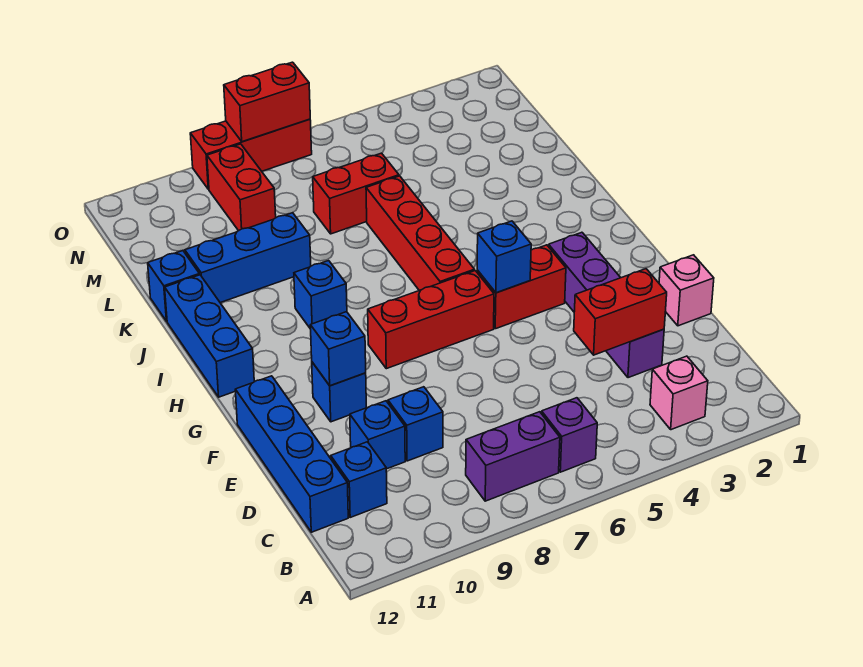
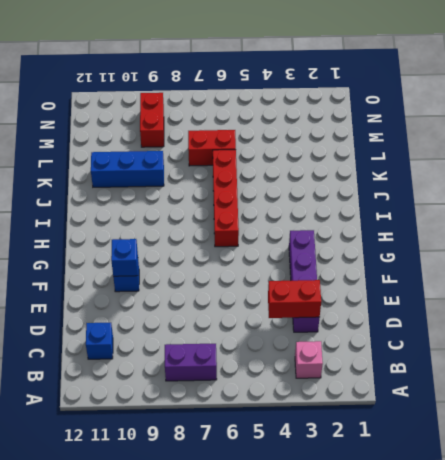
none -> purple brick B6 level 1
none -> blue brick C12:F12 level 1
none -> blue brick D9 level 1

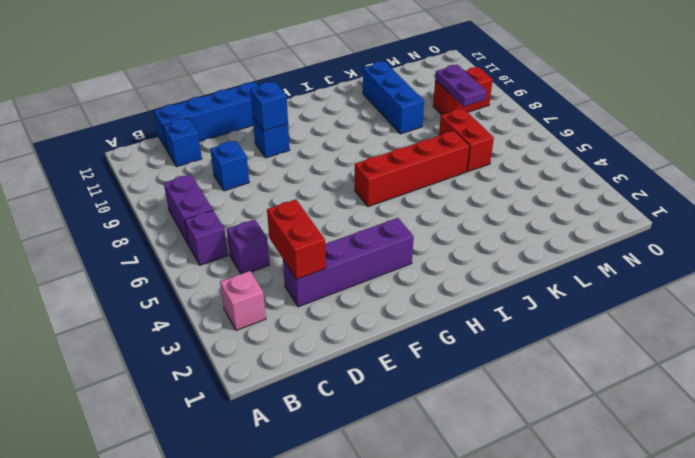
purple brick C5 level 1 -> none
purple plate M8:M9 level 2 -> none
none -> blue brick D10 level 1
none -> pink brick E1 level 1
none -> red brick G4:G5 level 1

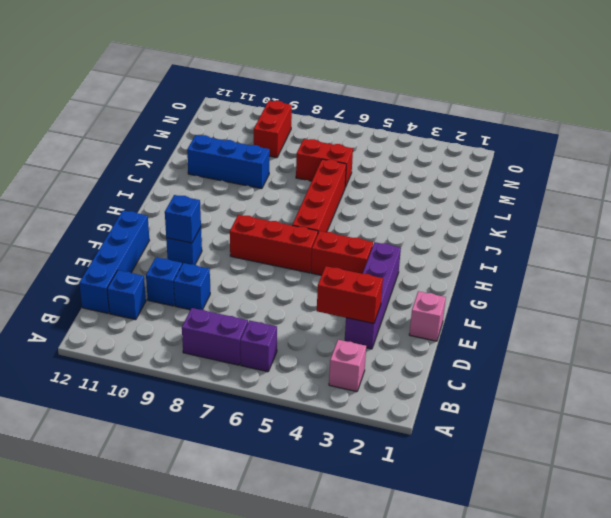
none -> blue brick H12:J12 level 1
none -> blue brick I9 level 1
none -> blue brick K12 level 1

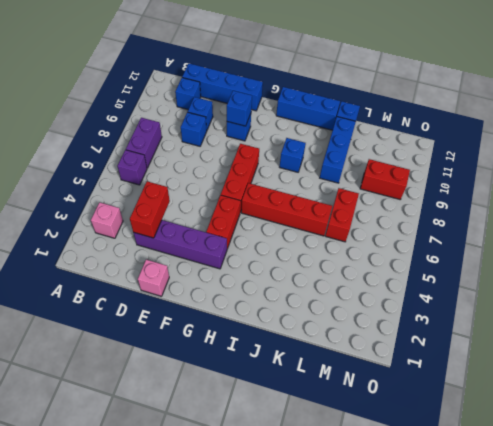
none -> red brick O7:O9 level 1
none -> blue brick G5 level 2
none -> red brick O7:O8 level 2

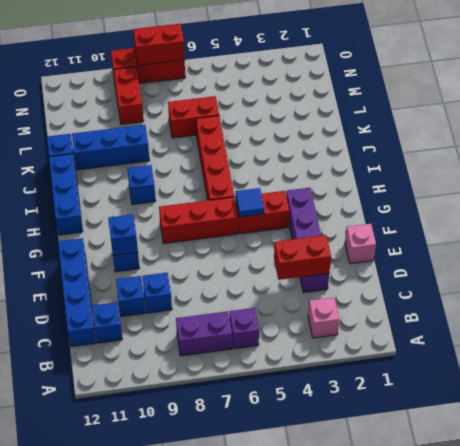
blue tile G5 level 2 -> blue brick G5 level 2

